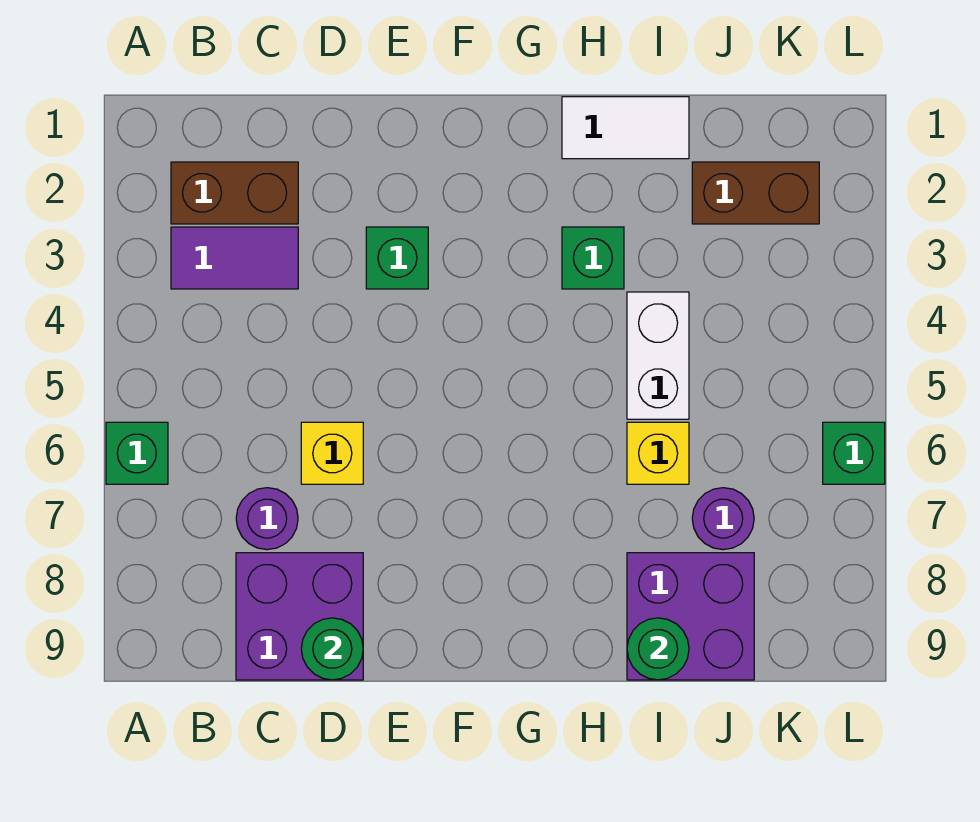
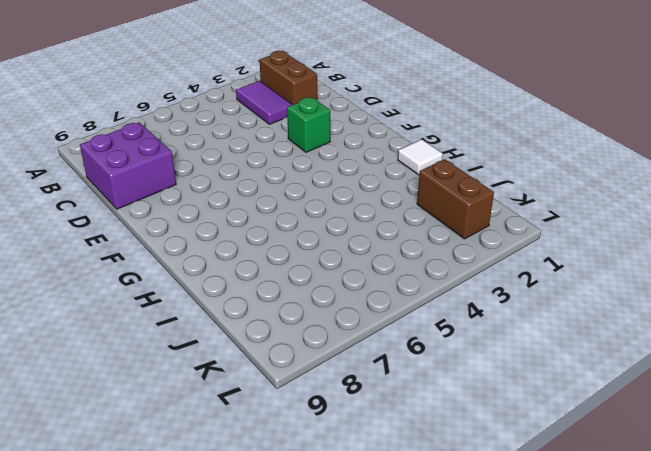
white tile H1 level 1 -> white tile H1:I1 level 1
none -> green brick A6 level 1
none -> purple round brick C7 level 1
none -> yellow brick D6 level 1

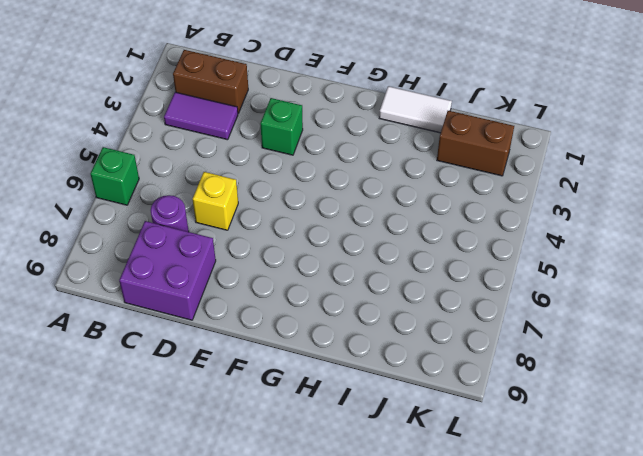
none -> green brick H3 level 1
none -> white brick I4:I5 level 1
none -> yellow brick I6 level 1

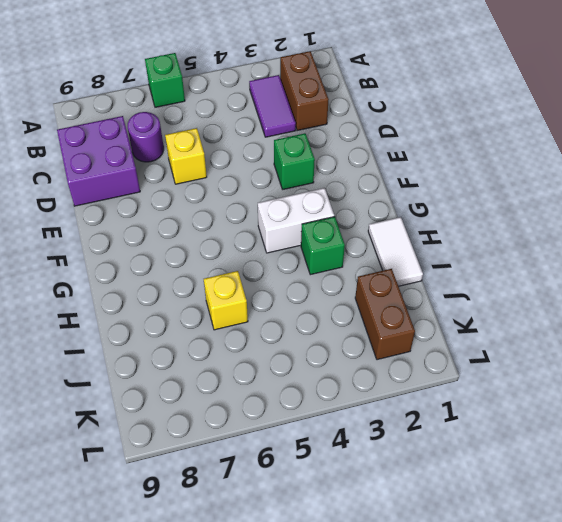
white brick G3:G4 level 1 -> white brick I4:I5 level 1
none -> purple brick I8:J9 level 1
none -> purple round brick J7 level 1
none -> green brick L6 level 1

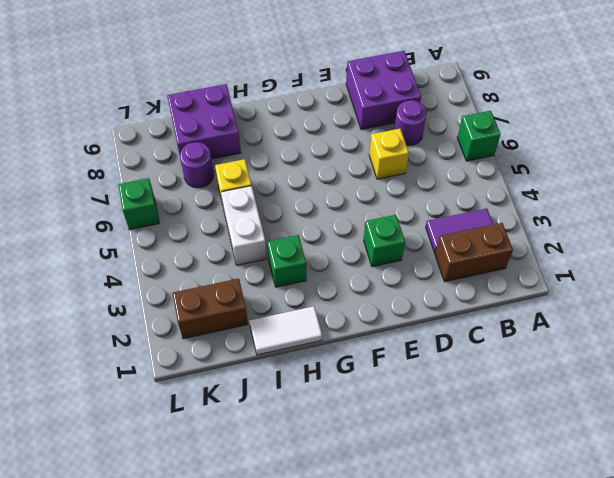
none -> green round brick D9 level 2
none -> green round brick I9 level 2

